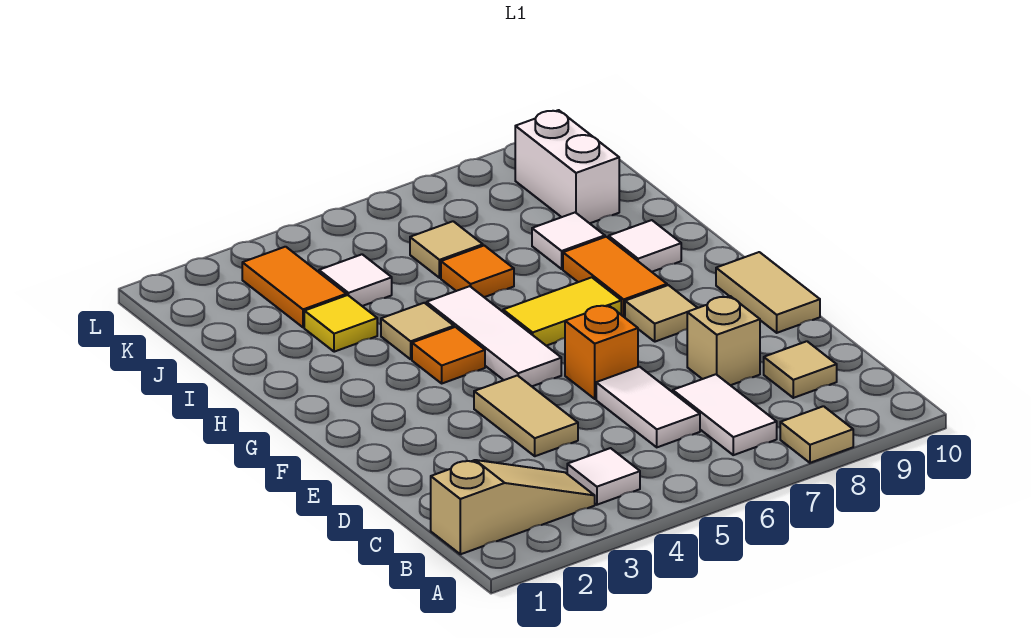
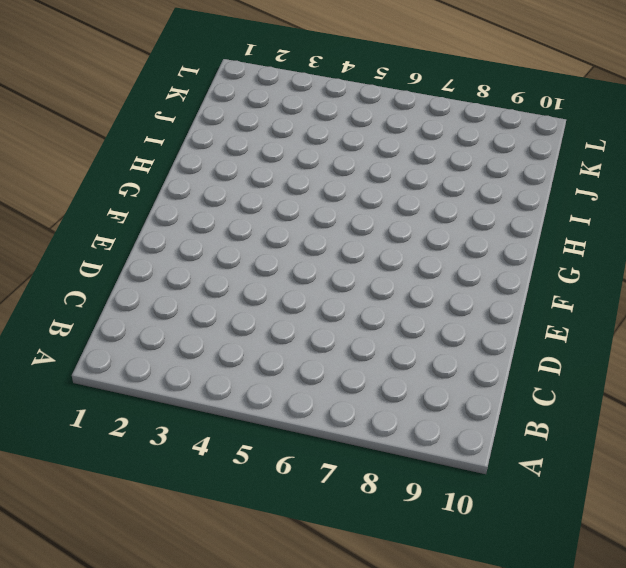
none -> tan tile A8 level 1
none -> tan slope B1:B3 level 1 top 1
none -> white tile B4 level 1

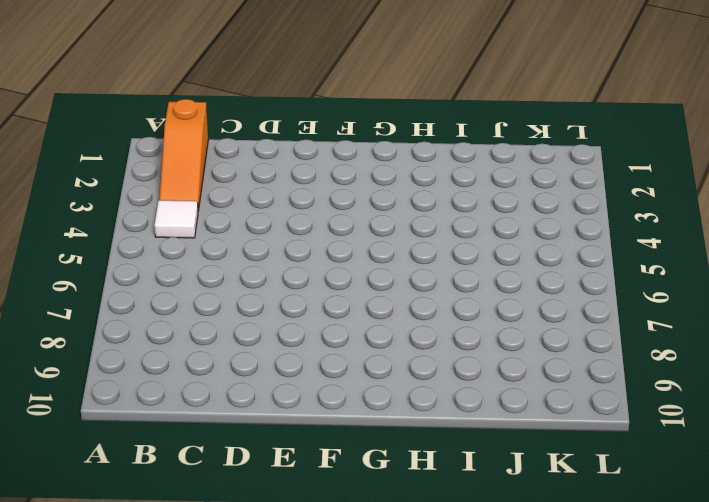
orange slope B1:B3 level 1 top 1 -> tan slope B1:B3 level 1 top 1
none -> tan tile A8 level 1
none -> white tile B7:C7 level 1
none -> white tile C6:D6 level 1

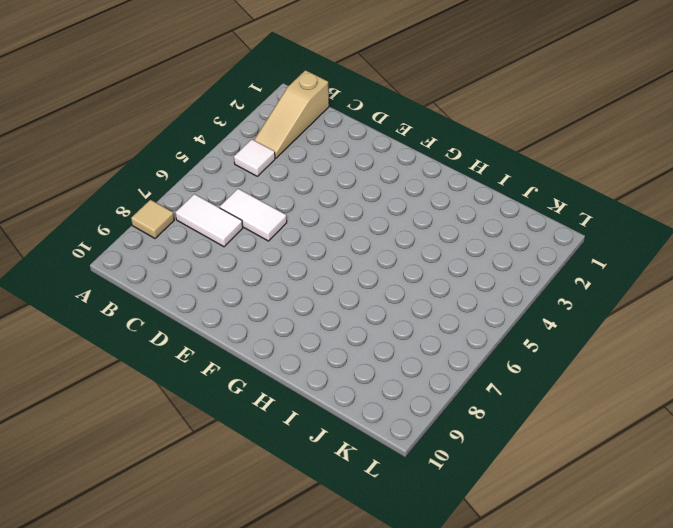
none -> tan tile C9 level 1
none -> tan tile D4:E4 level 1
none -> tan brick D8 level 1

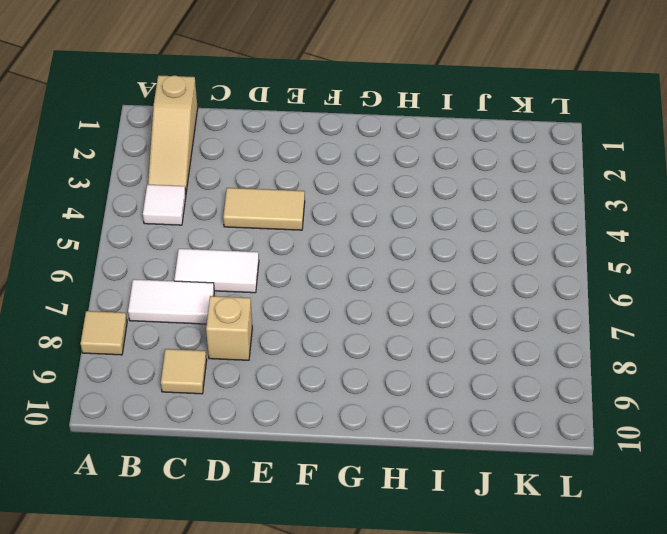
none -> orange brick E6 level 1
none -> tan tile E10:F10 level 1
none -> white tile F5:H5 level 1

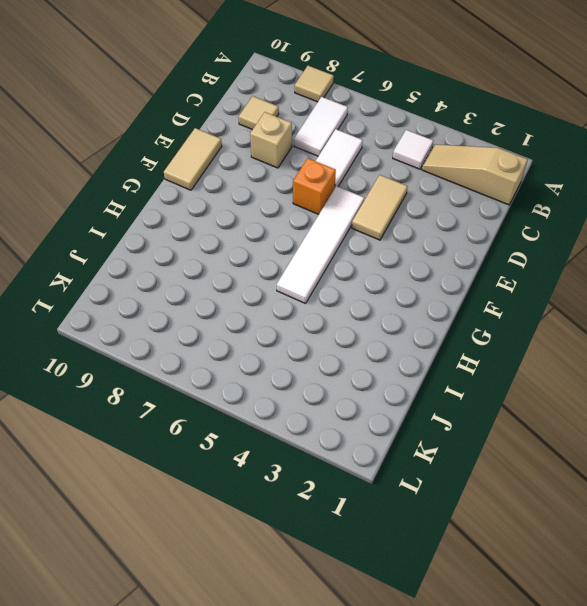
white tile E5:H5 level 1 -> white tile F5:H5 level 1
none -> tan tile F8 level 1
none -> orange tile G4 level 1
none -> yellow tile G6:G7 level 1

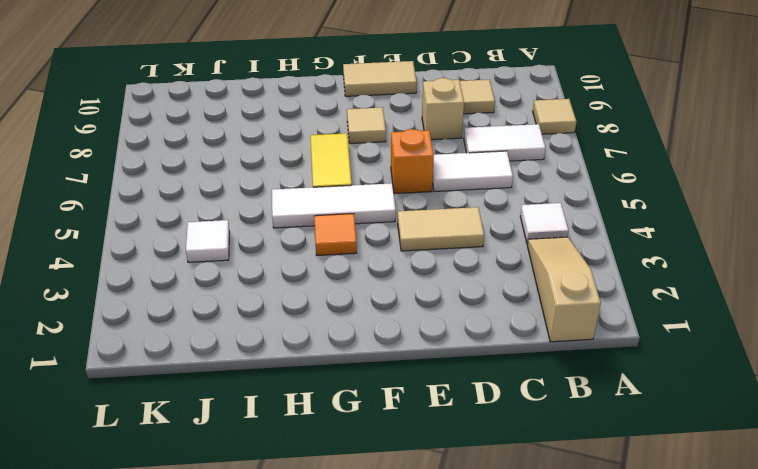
none -> orange tile G8:H8 level 1
none -> tan tile H4 level 1
none -> white tile H9 level 1

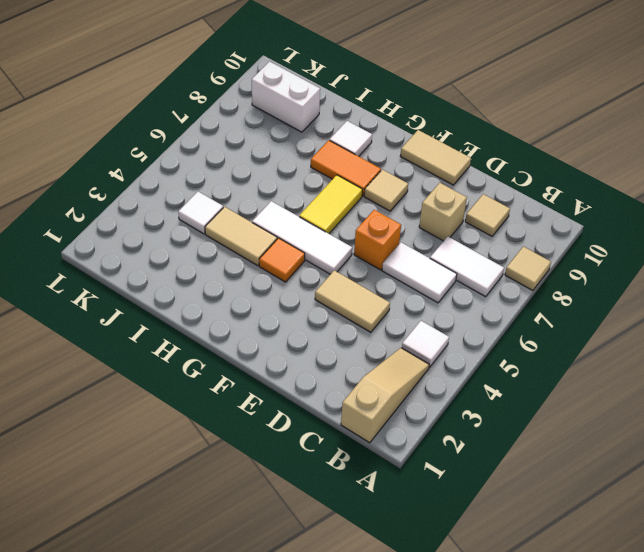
tan tile H4:I4 level 1 -> tan tile H4 level 1
none -> yellow tile I3 level 1
none -> orange tile I6 level 1
none -> white tile I8 level 1

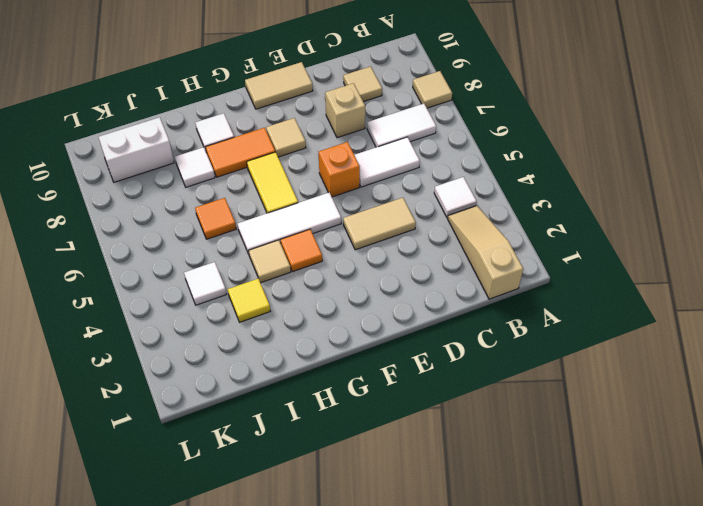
none -> orange tile J3:K3 level 1
none -> tan tile J6 level 1

